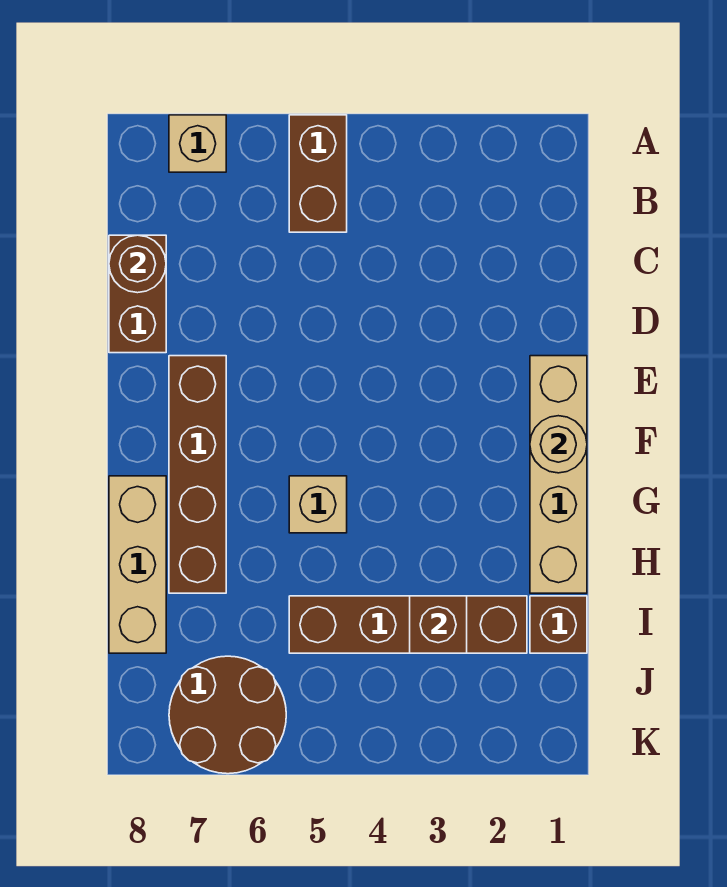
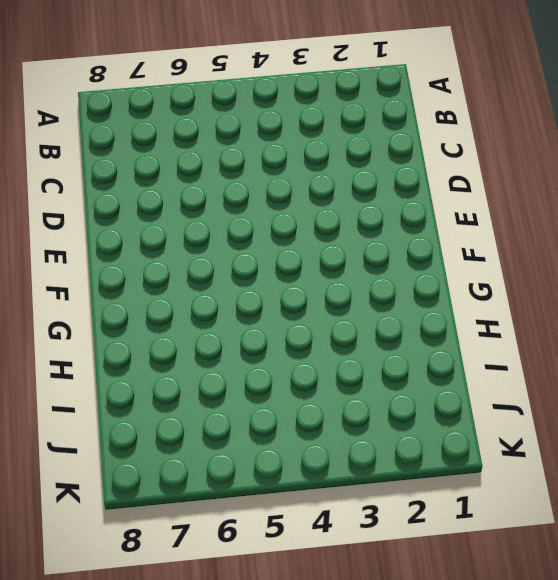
none -> brown brick A5:B5 level 1
none -> tan brick A7 level 1
none -> brown brick C8:D8 level 1

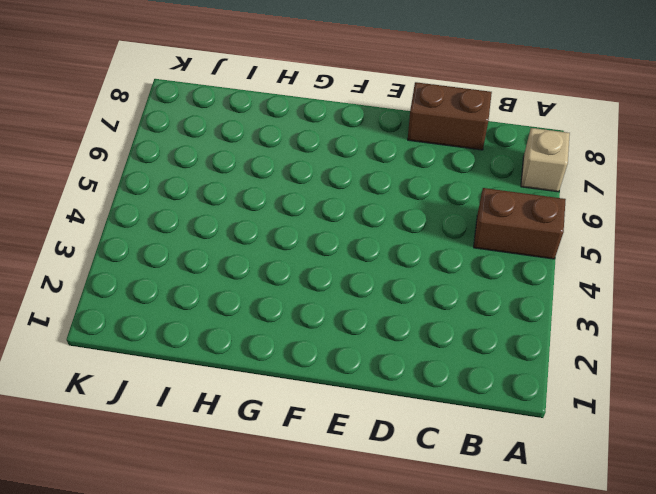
none -> tan brick E1:H1 level 1
none -> brown brick E7:H7 level 1
none -> tan brick G5 level 1

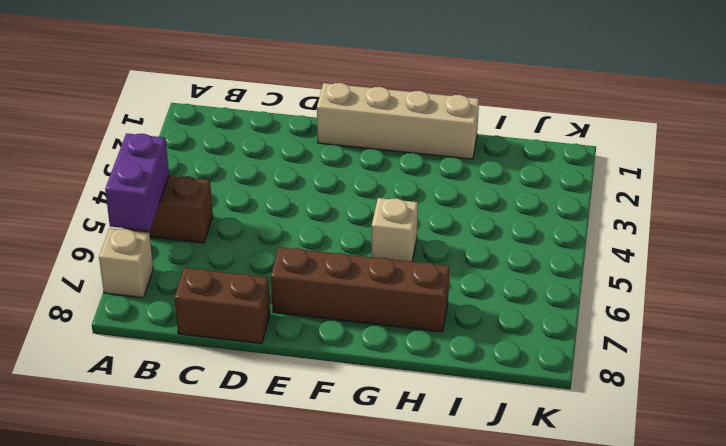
purple brick A5:A6 level 2 -> none
none -> tan brick G8:I8 level 1
none -> brown brick I1 level 1
none -> brown brick I2:I5 level 1

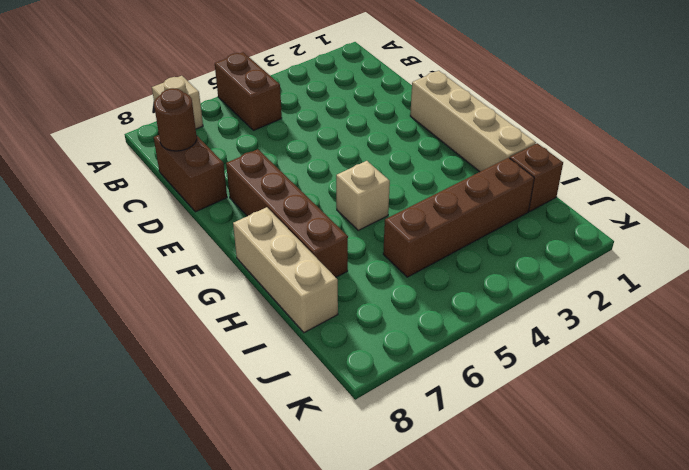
none -> brown round brick J6:K7 level 1
none -> tan round brick F1 level 2
none -> brown brick I3 level 2

